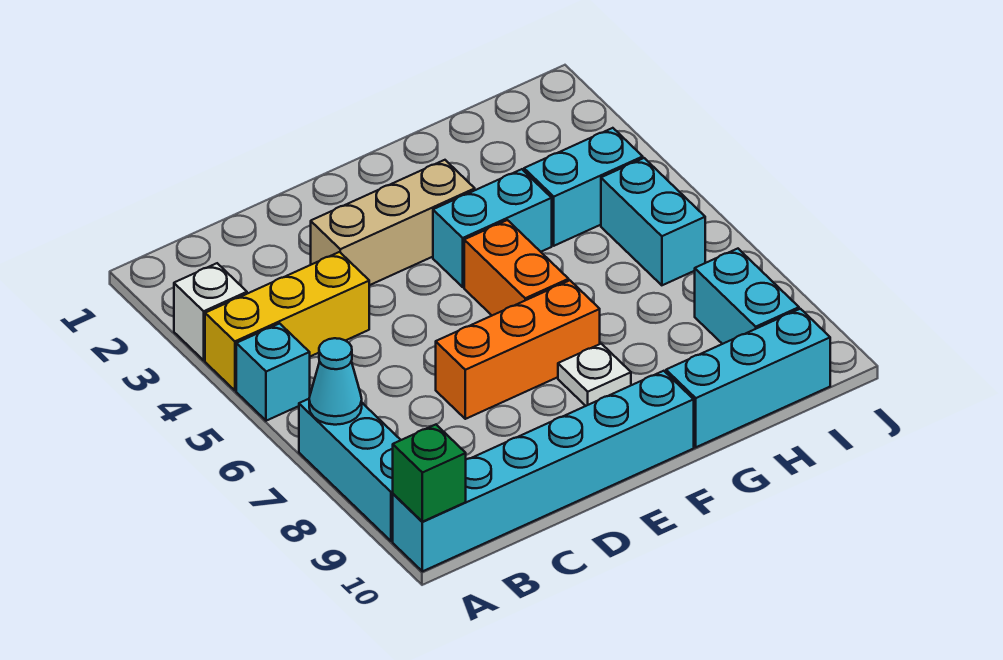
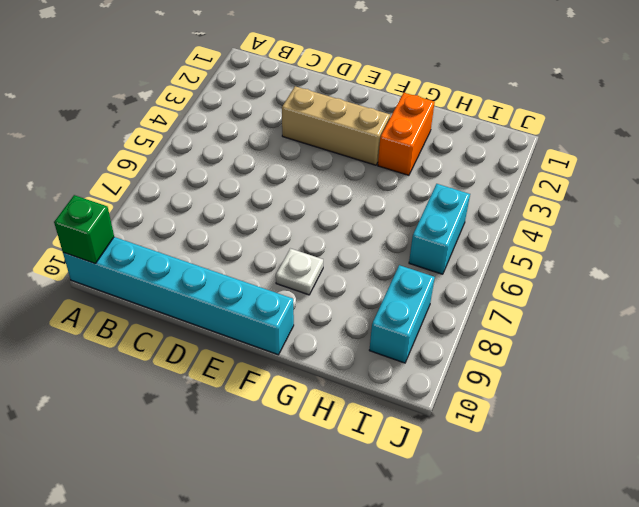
orange brick G2:G3 level 1 -> orange brick F5:F6 level 1
none -> white brick A3 level 1
none -> yellow brick A4:C4 level 1
none -> cyan brick A5 level 1

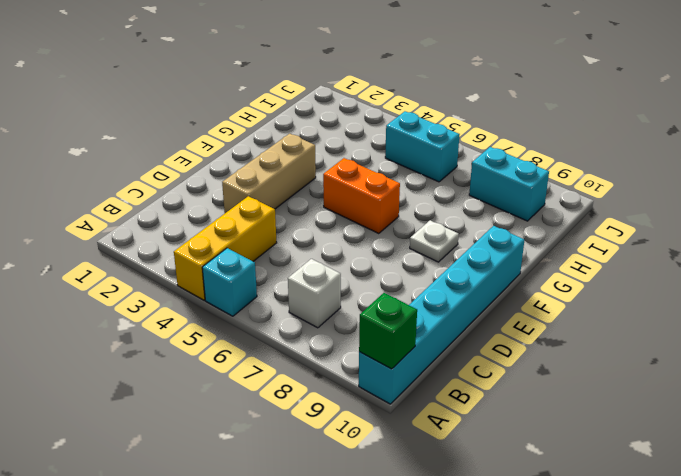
white brick B7 level 1 -> white brick A3 level 1
none -> cyan brick A7:A9 level 1
none -> orange brick D7:F7 level 1
none -> cyan brick F4:G4 level 1

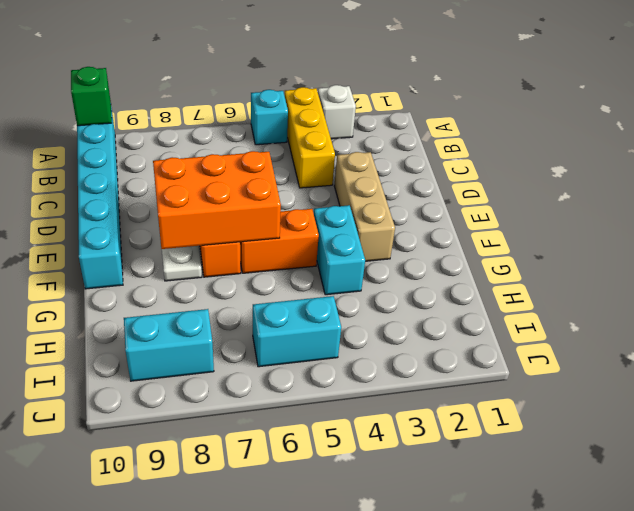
orange brick E6:F8 level 2 -> none
none -> cyan brick A7:A9 level 1
none -> cyan brick G10:I10 level 1
none -> cyan brick H4:I4 level 1

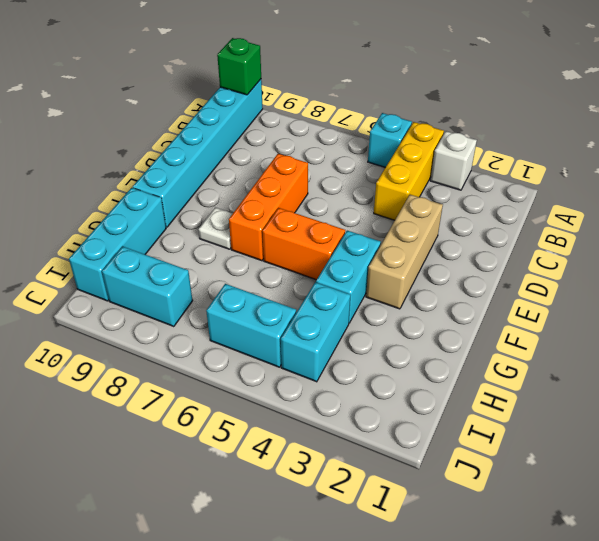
none -> cyan brick A7:A9 level 1
none -> cyan cone A7 level 2

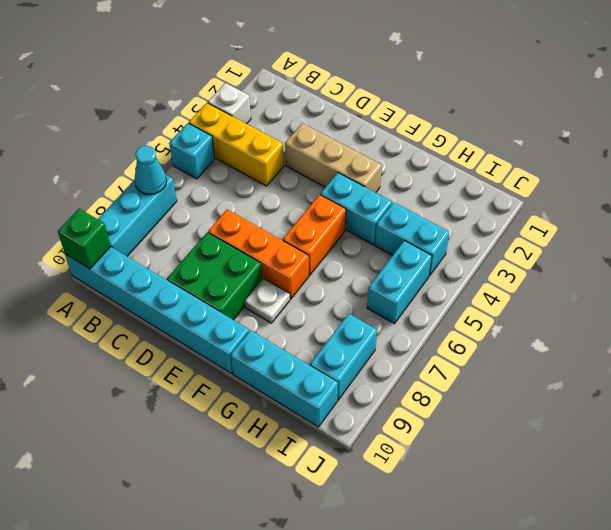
green brick D8:E9 level 1 -> none

